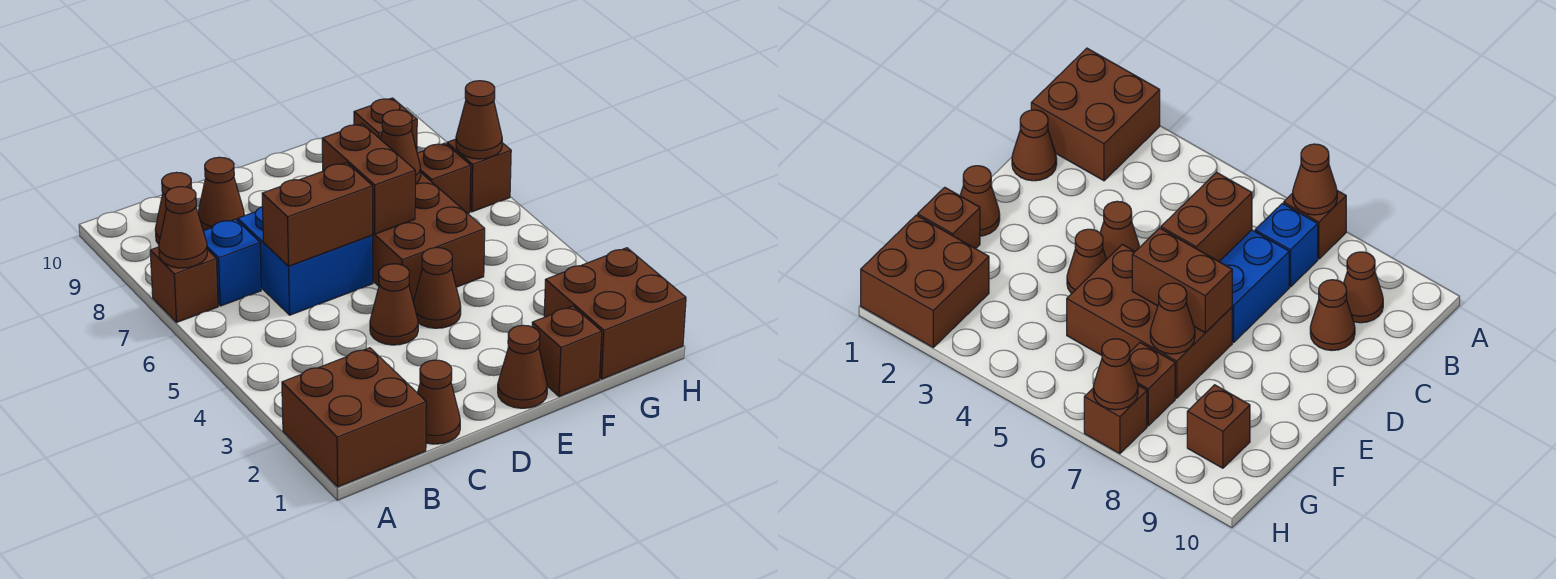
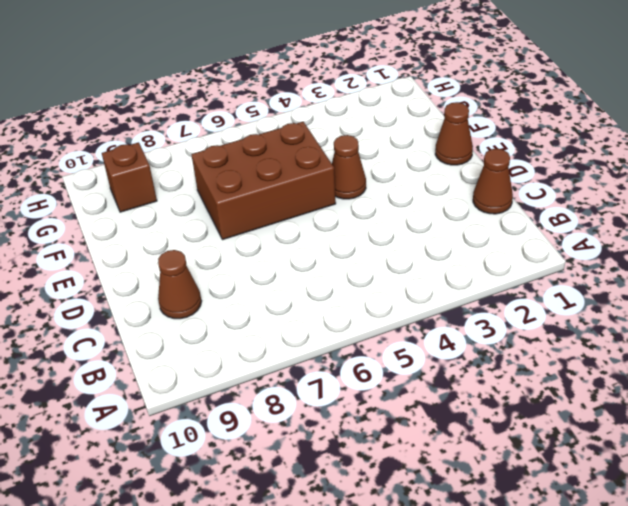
none -> brown brick A1:B2 level 1
none -> brown brick A7 level 1
none -> blue brick B7 level 1

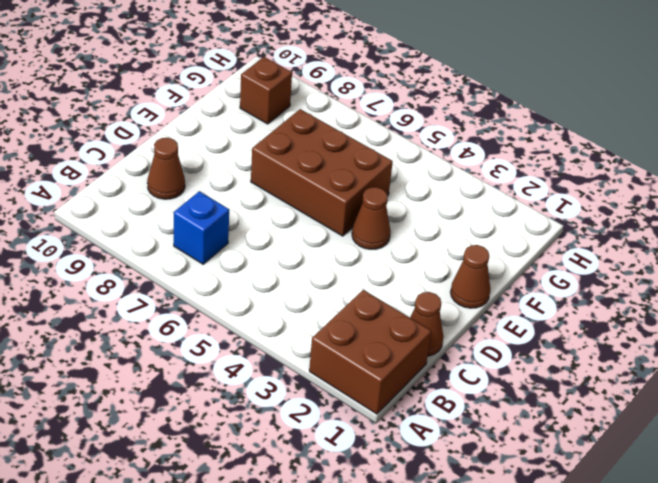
none -> brown brick A7 level 1
none -> brown cone B9 level 1
none -> blue brick C6:D7 level 1

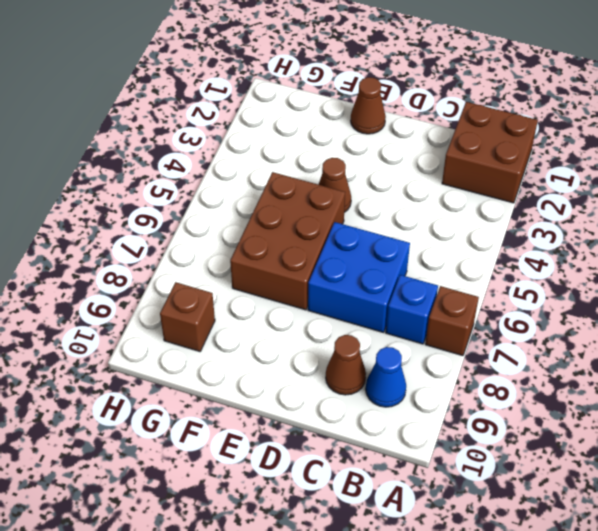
blue cone B9 level 1 -> brown cone B9 level 1
none -> brown cone C1 level 1
none -> brown cone D4 level 1
none -> brown brick F1 level 1

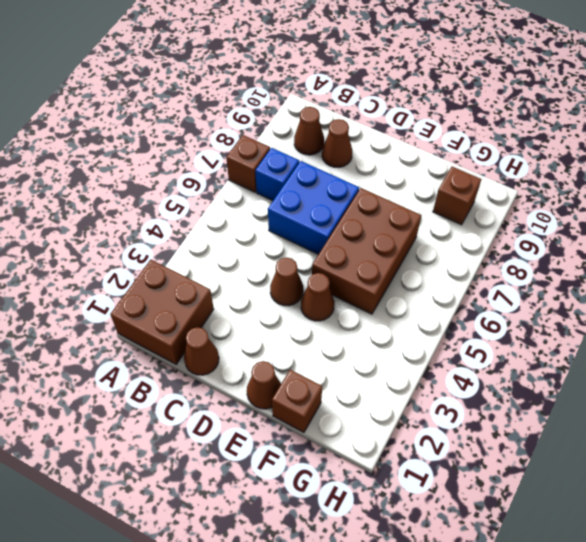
none -> brown brick G1:H2 level 1
none -> brown brick G7 level 1
none -> brown brick H7 level 1

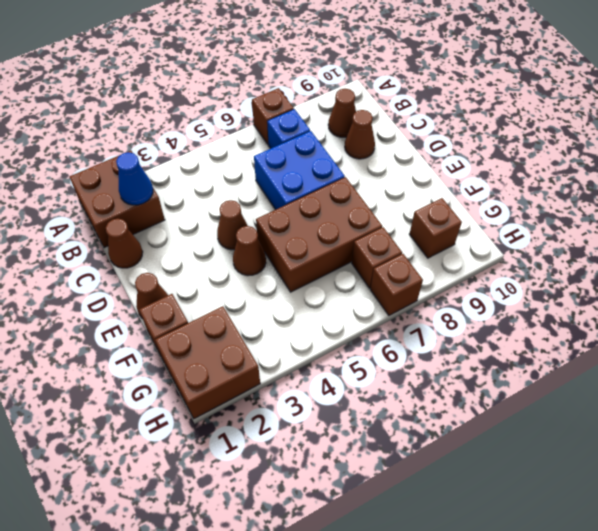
blue cone B2 level 2 -> none
none -> brown cone A7 level 2
none -> brown brick C6:D6 level 2
none -> brown brick E6:E7 level 2

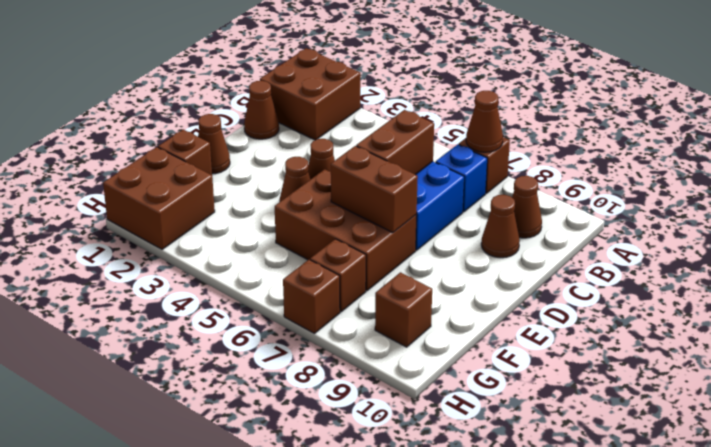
none -> brown cone F7 level 2
none -> brown cone H7 level 2

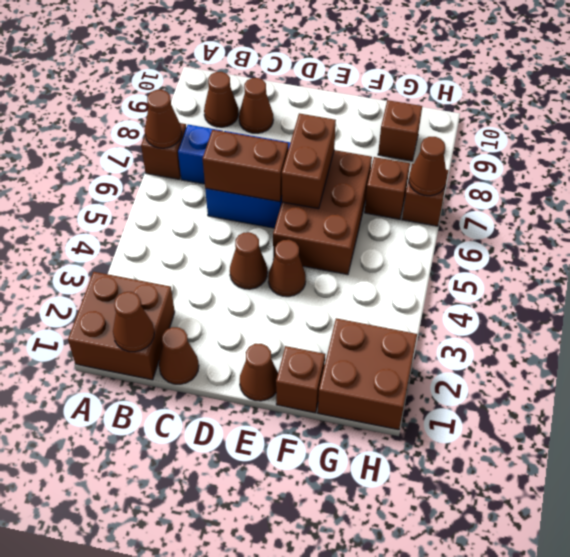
brown cone B1 level 2 -> brown cone F7 level 2

